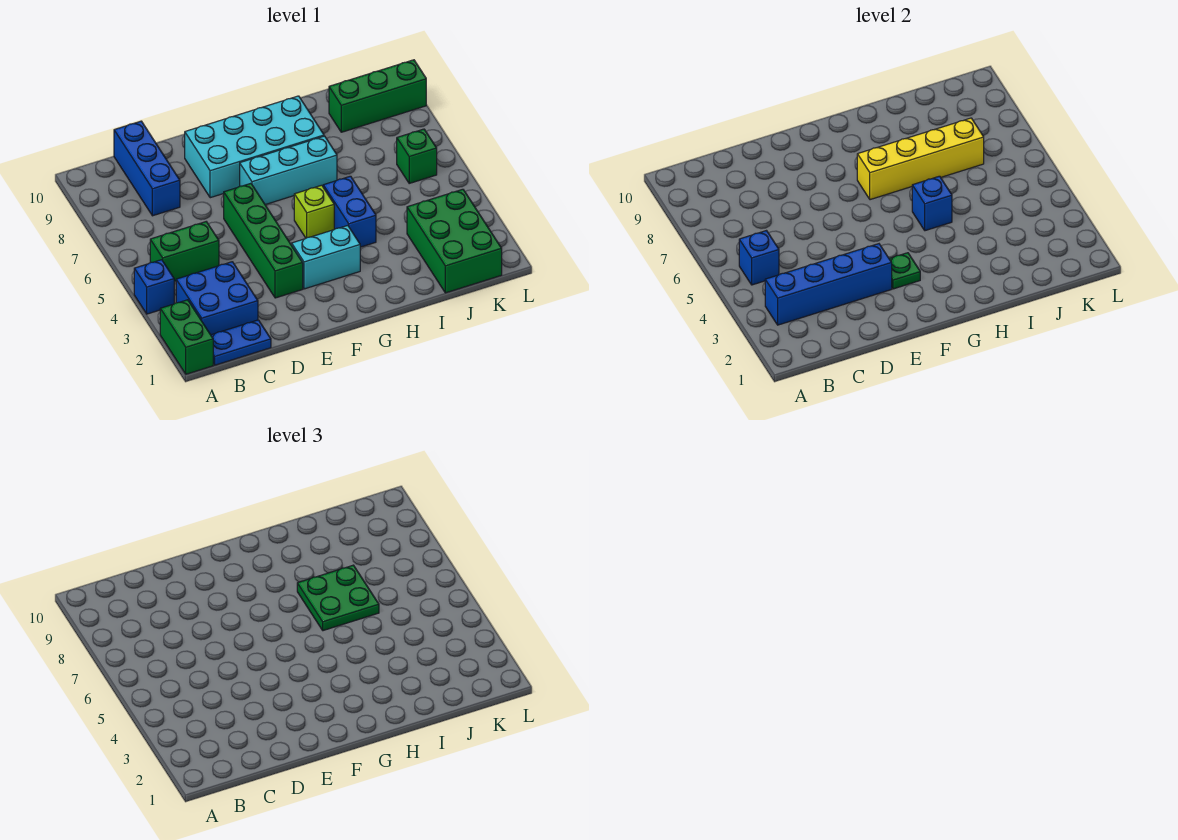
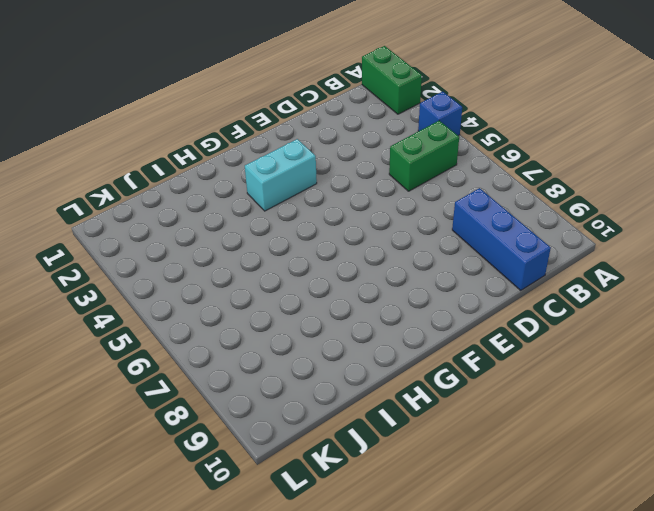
none -> blue plate B1:C1 level 1
none -> blue brick B2:C3 level 1
none -> green brick E3:E6 level 1

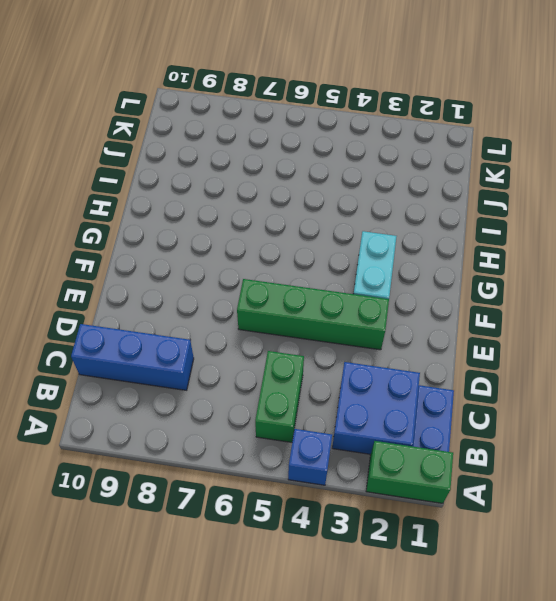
none -> cyan brick E8:H9 level 1
none -> cyan brick F7:H7 level 1
none -> lime brick G5 level 1

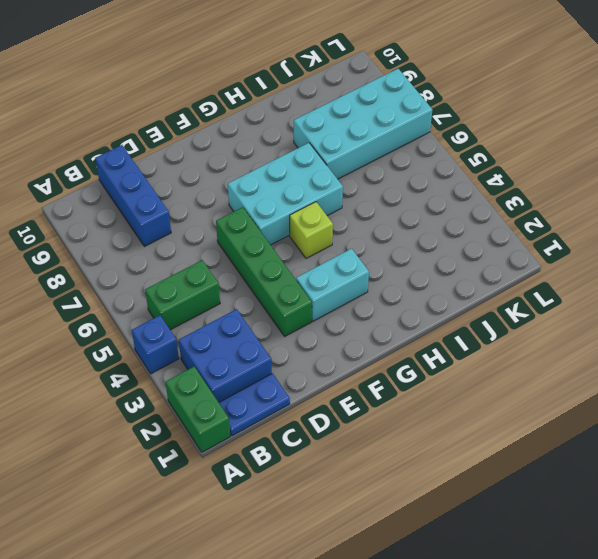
cyan brick F6:H7 level 1 -> cyan brick F7:H7 level 1
cyan brick I7:L8 level 1 -> cyan brick E8:H9 level 1
none -> blue brick H4:H5 level 1
none -> green brick J1:K3 level 1
none -> green brick J9:L9 level 1

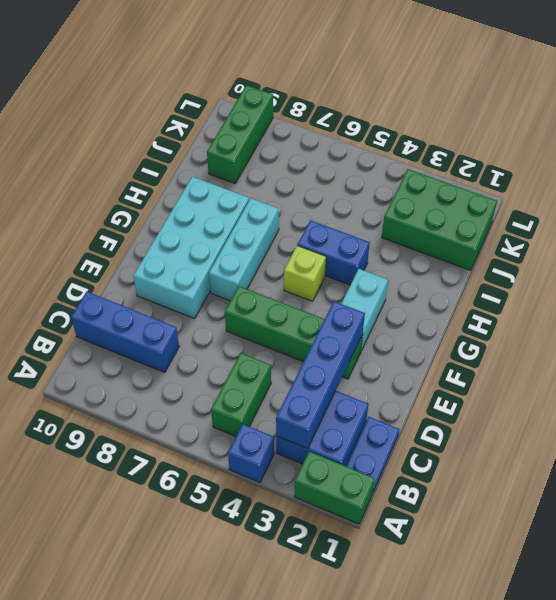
none -> green brick K6 level 1
none -> blue brick B5 level 2
none -> green plate F3 level 2

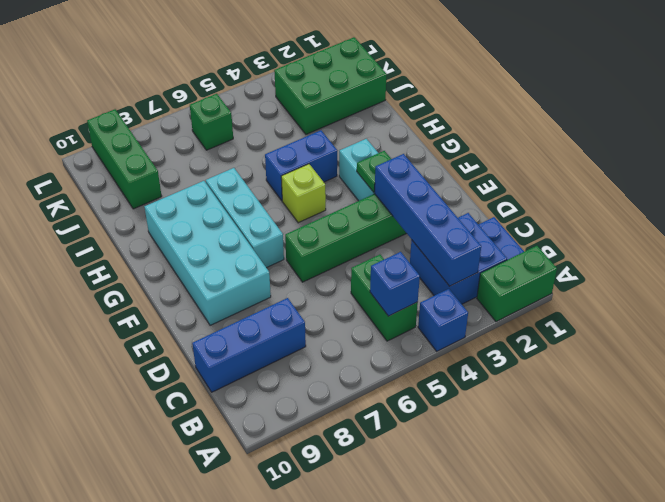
none -> yellow brick G7:J7 level 2
none -> blue brick H5 level 2
none -> green plate H6:I7 level 3

